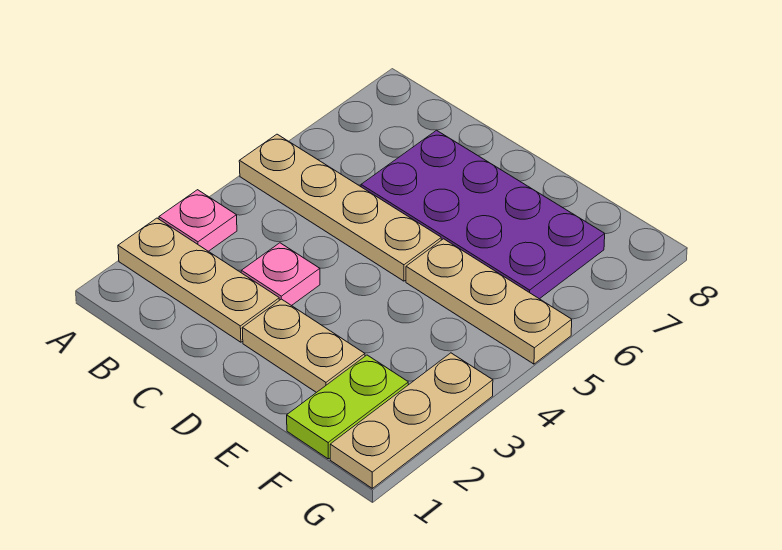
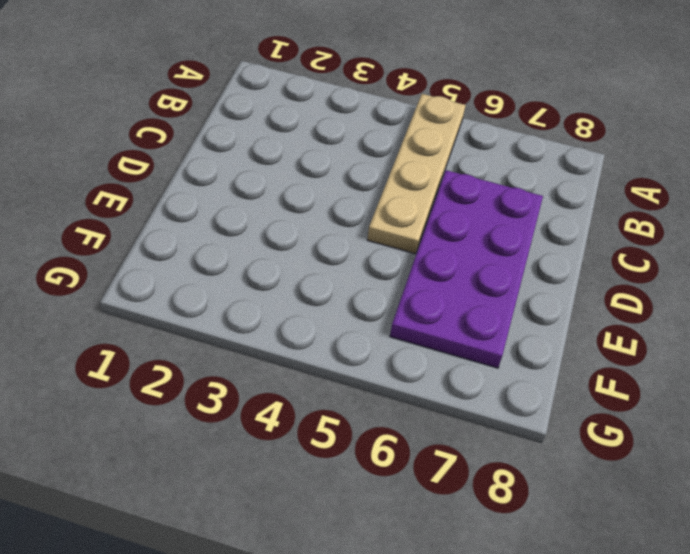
none -> tan plate A2:C2 level 1
none -> pink plate A3 level 1

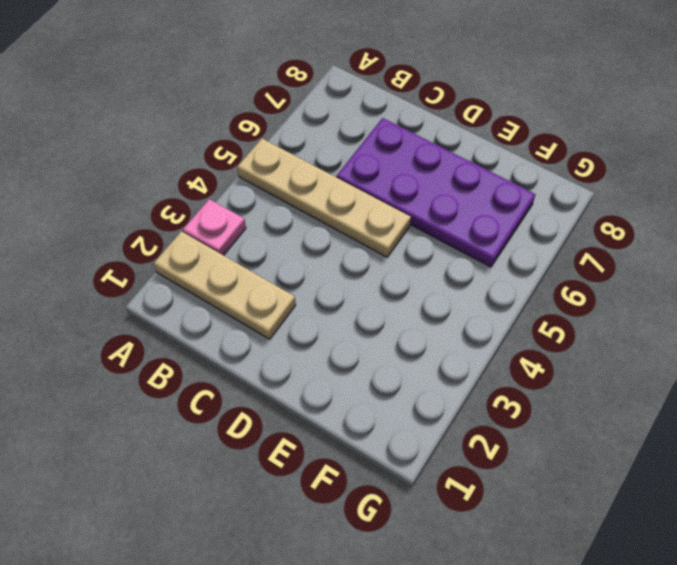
none -> pink plate C3 level 1
none -> tan plate D2:E2 level 1

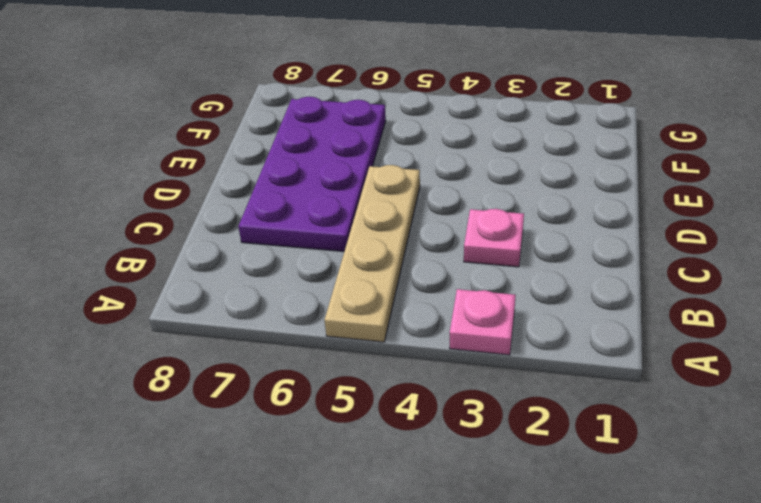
none -> tan plate A2:C2 level 1
none -> tan plate D2:E2 level 1

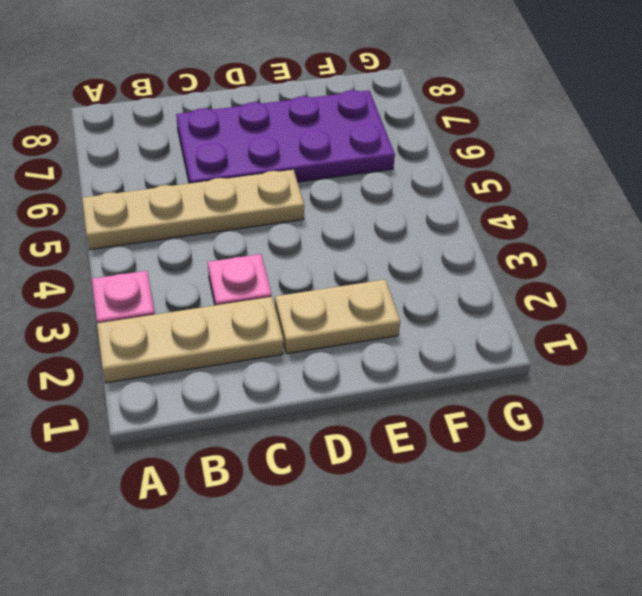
none -> tan plate E5:G5 level 1
none -> lime plate F1:F2 level 1

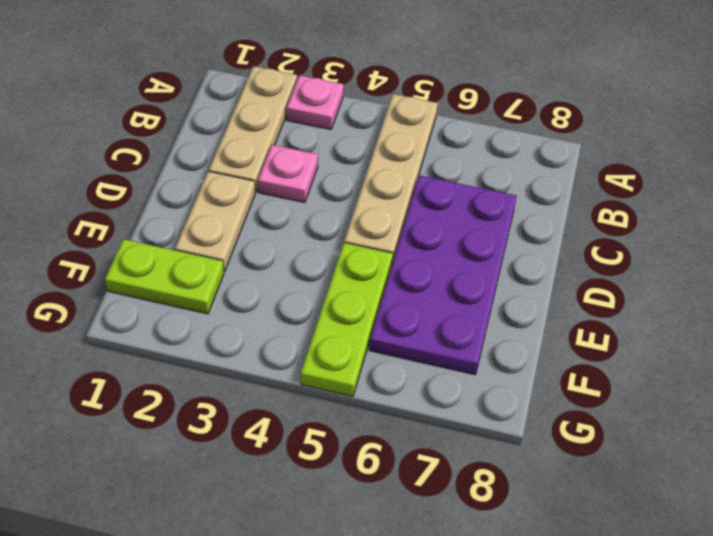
lime plate E5:G5 level 1 -> tan plate E5:G5 level 1
none -> tan plate G1:G3 level 1

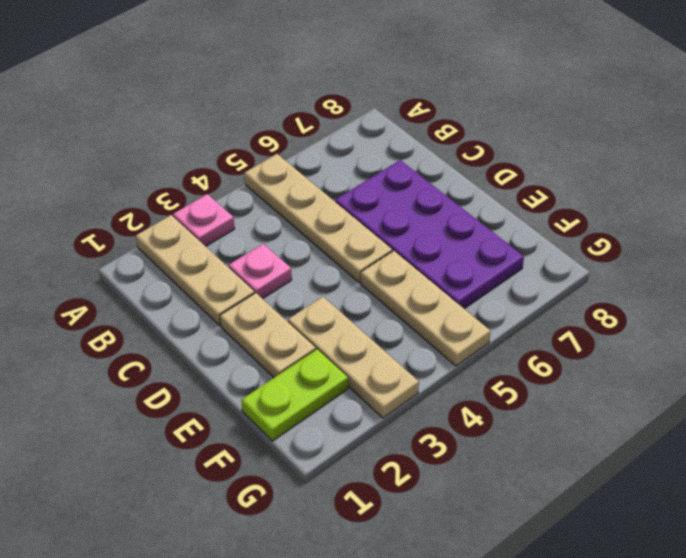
tan plate E3:G3 level 1 -> tan plate G1:G3 level 1

